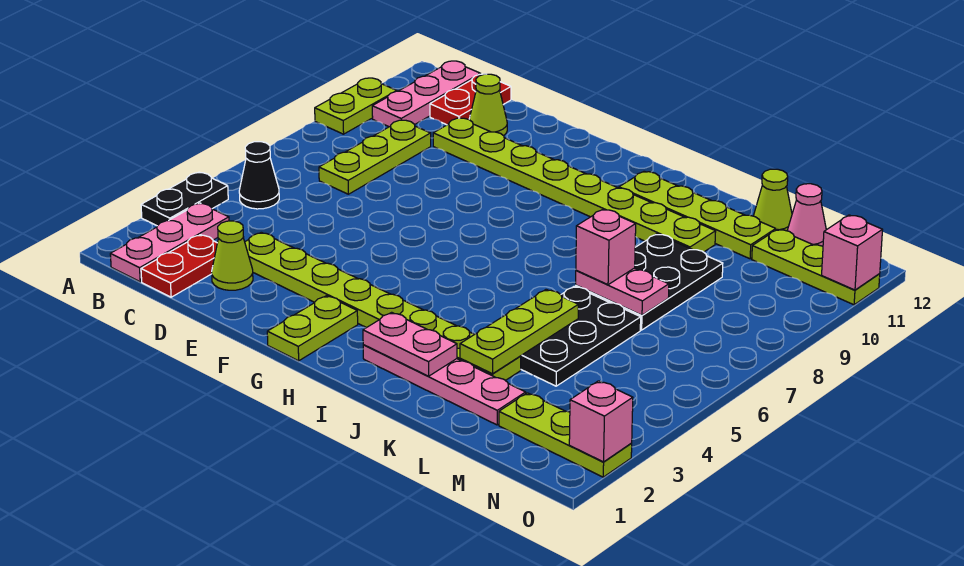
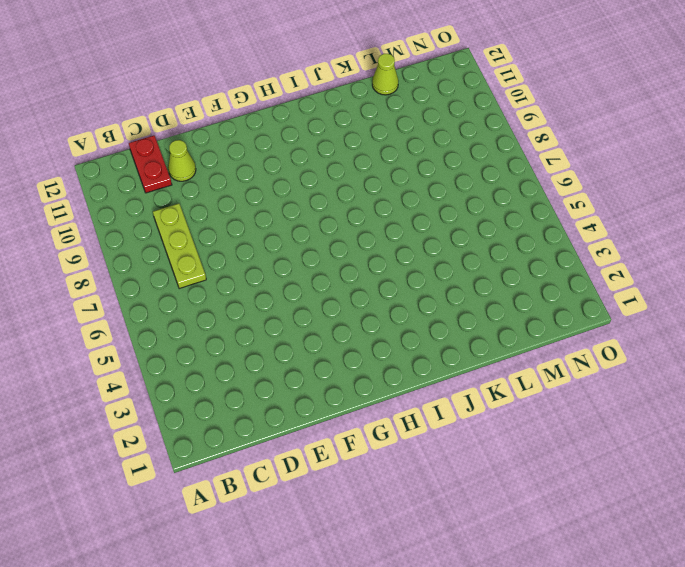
none -> black plate A3:A4 level 1
none -> lime plate A9:A10 level 1
none -> pink plate B1:B3 level 1

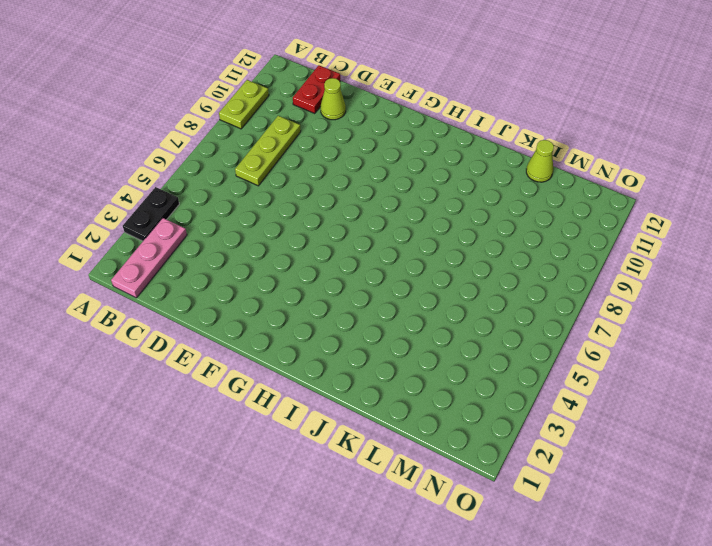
none -> black cone B5 level 1
none -> pink plate B10:B12 level 1
none -> red plate C1:C2 level 1

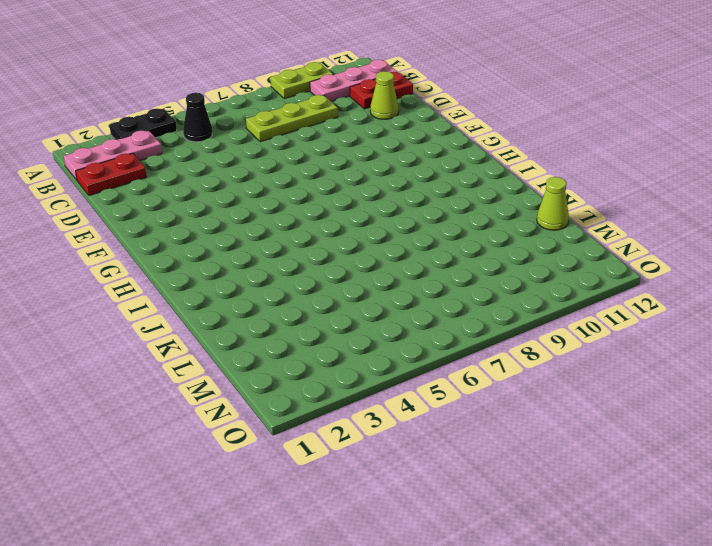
none -> lime cone D2 level 1
none -> lime plate D3:K3 level 1
none -> lime plate D10:K10 level 1

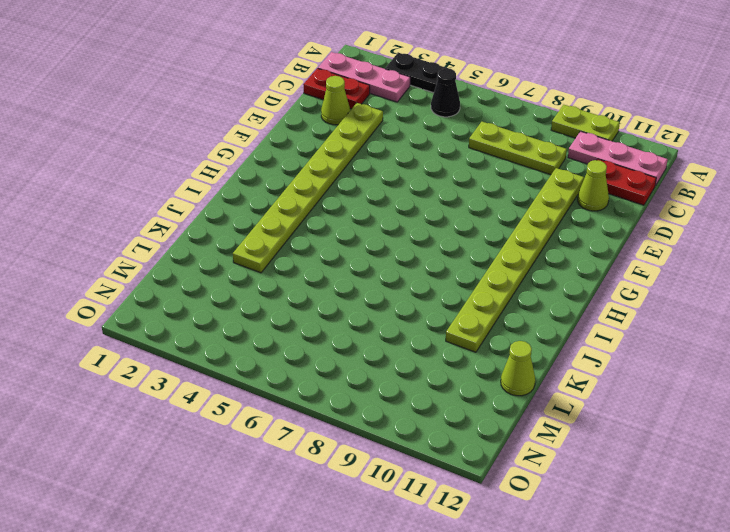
none -> lime plate G1:G2 level 1
none -> pink plate I2:L2 level 1
none -> lime plate I11:L11 level 1

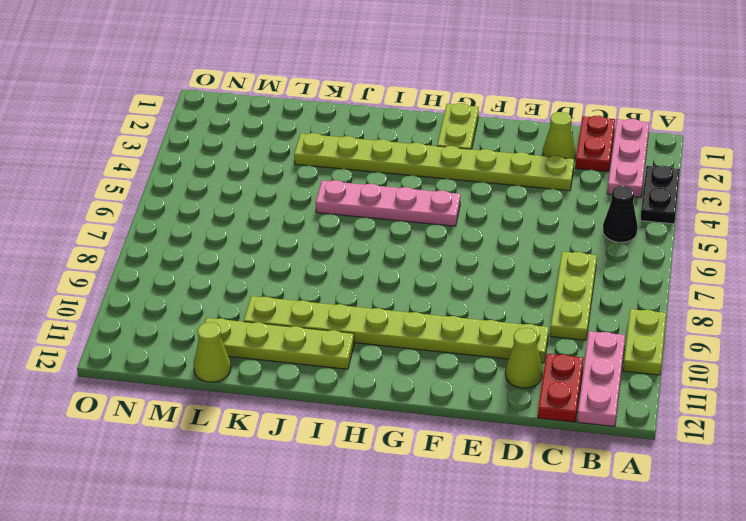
pink plate G5:J5 level 1 -> pink plate I2:L2 level 1
none -> black plate K4:L6 level 1
none -> black plate K7:L9 level 1
none -> lime plate M2:O2 level 1

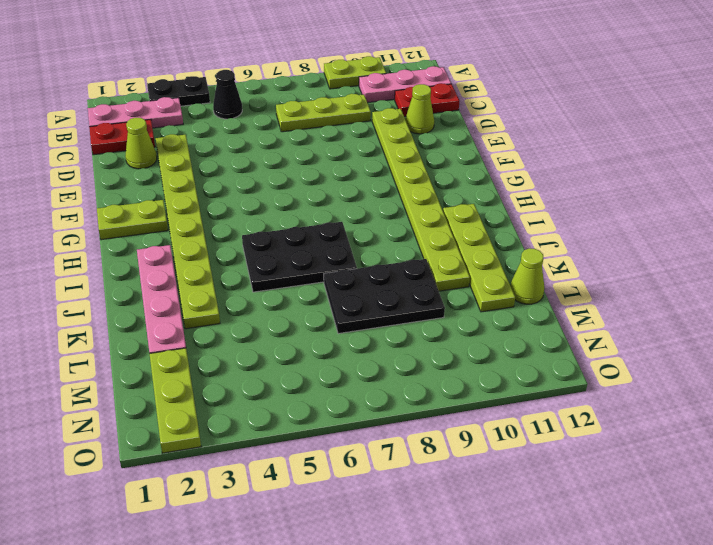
black plate I5:J7 level 1 -> black plate K4:L6 level 1
none -> lime plate M11:O11 level 1
none -> pink cone M12 level 1
none -> pink plate I2:J2 level 2

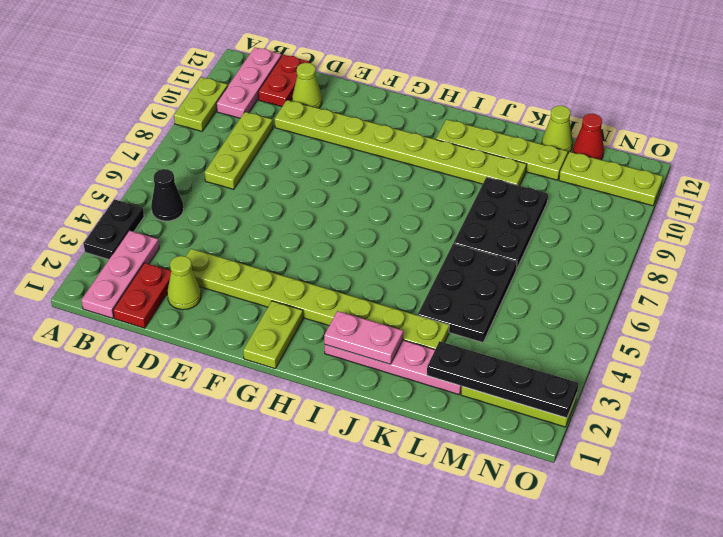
black plate L2:O2 level 2 -> pink brick O2 level 2
red cone M12 level 1 -> pink cone M12 level 1
none -> lime plate K3:K5 level 2
none -> pink plate K7:L7 level 2
none -> pink brick O11 level 2

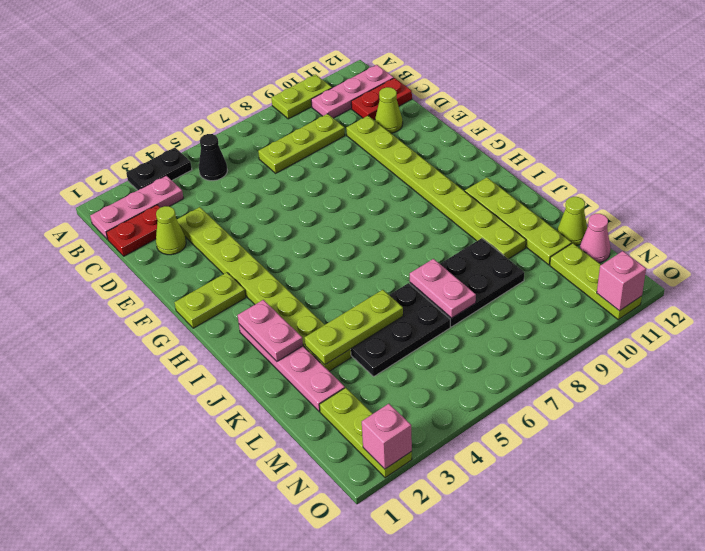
none -> pink brick K7 level 3

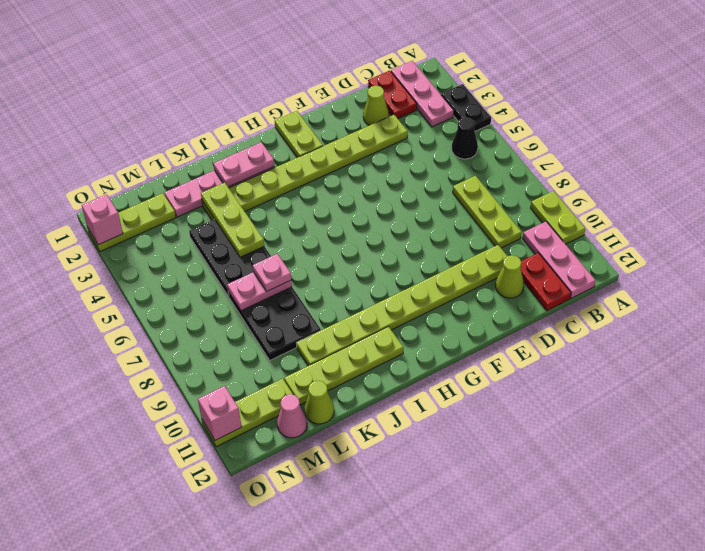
pink plate K7 level 3 -> pink brick K7 level 3

